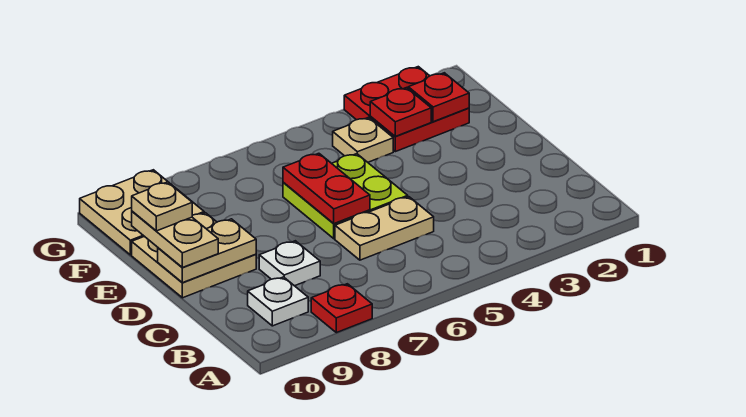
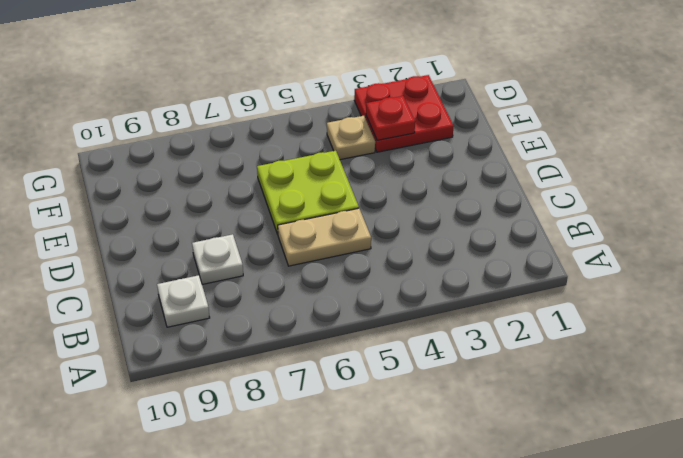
none -> red plate A8 level 1
none -> tan plate D9:E10 level 1
none -> tan plate F9:G10 level 1

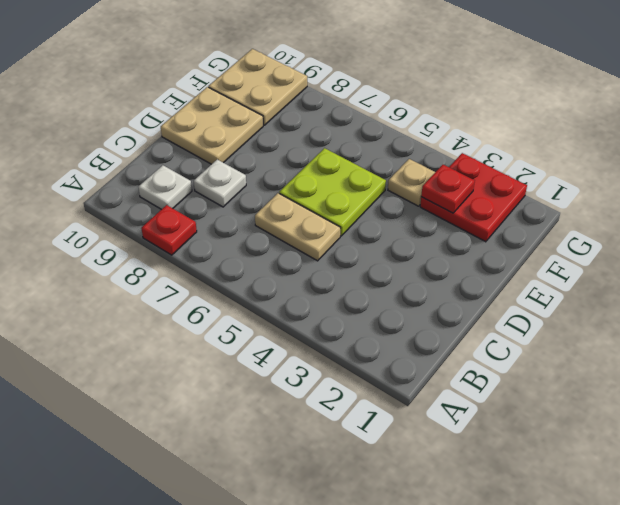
none -> red plate D6:E6 level 2
none -> tan plate D9:D10 level 2
none -> red plate F2 level 2

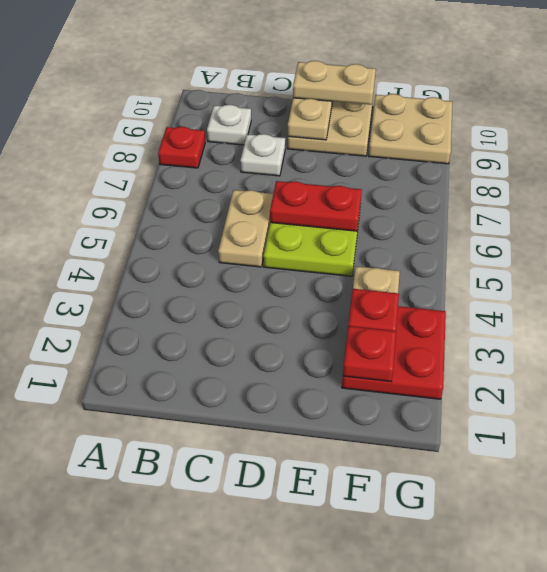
none -> tan plate E10 level 4

